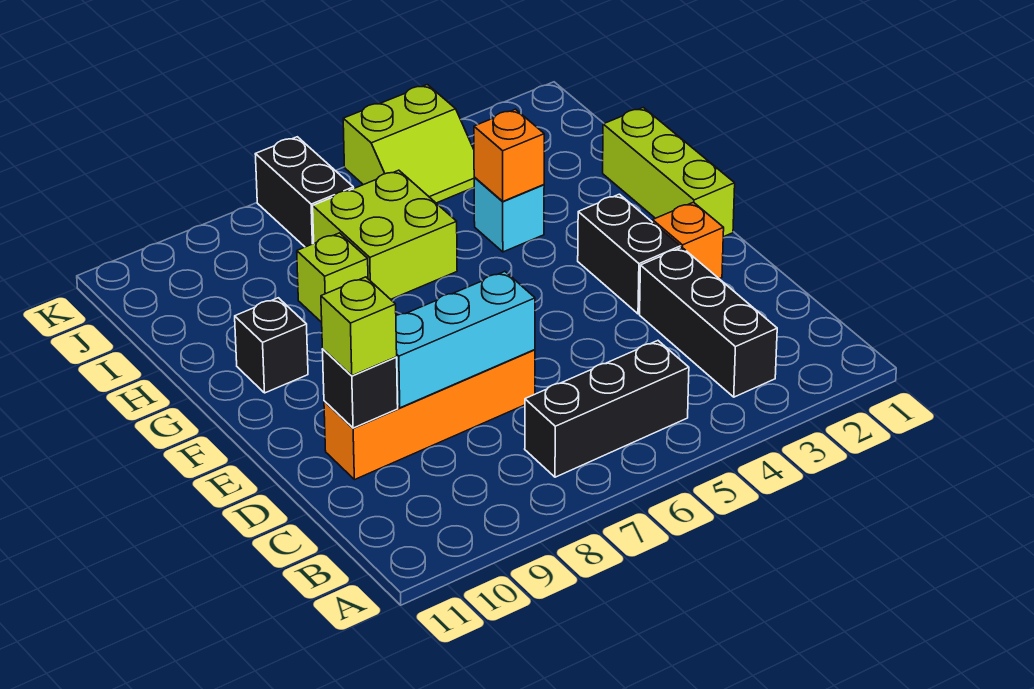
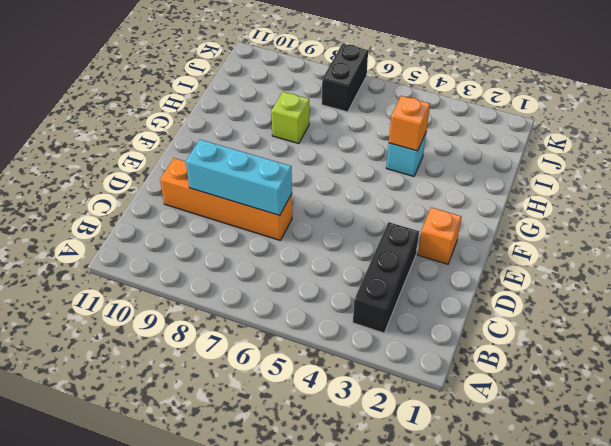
none -> black brick B5:B7 level 1
none -> black brick E3:F3 level 1
none -> lime brick F1:H1 level 1

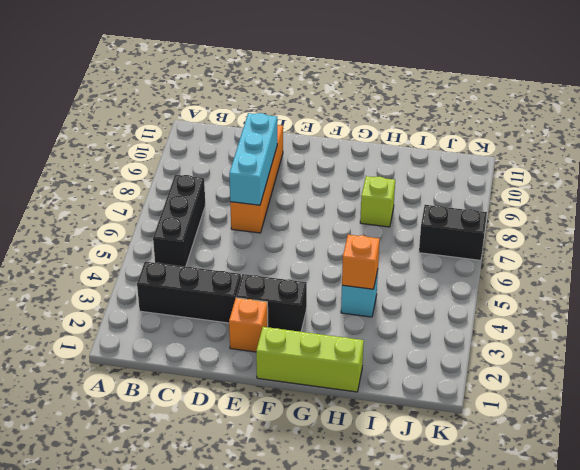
none -> black brick G10 level 1
none -> lime brick H6:I7 level 1
none -> lime slope J4:K5 level 1 top K

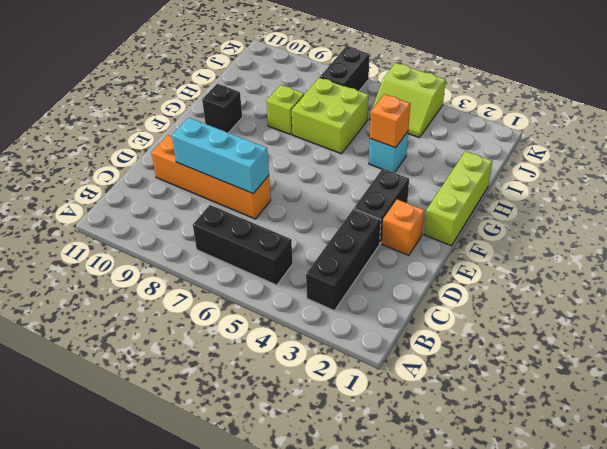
none -> black brick D10 level 2
none -> lime brick D10 level 3

